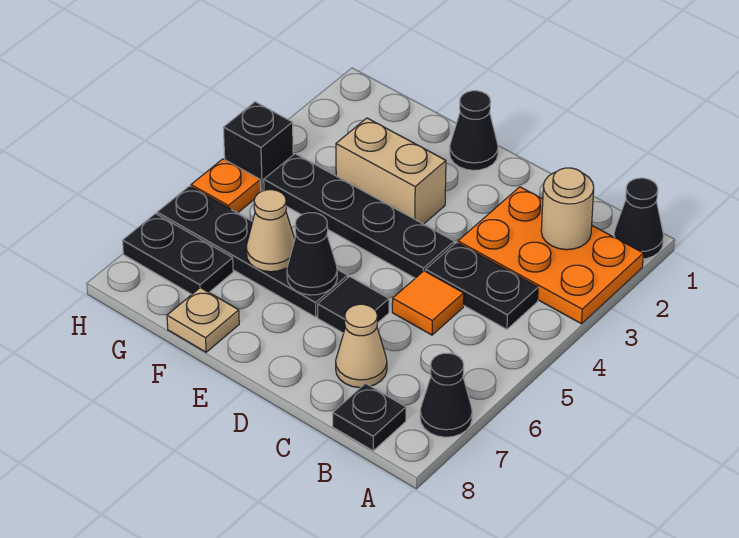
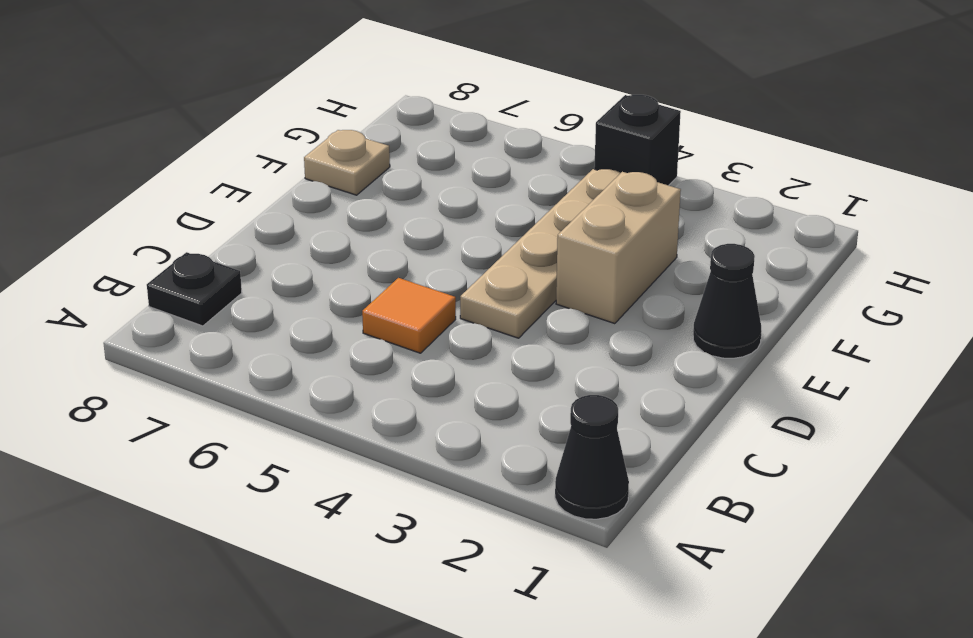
tan plate D4:G4 level 1 -> black plate D4:G4 level 1
none -> orange plate A2:C3 level 1
none -> black cone A7 level 1
none -> black plate B4:C4 level 1

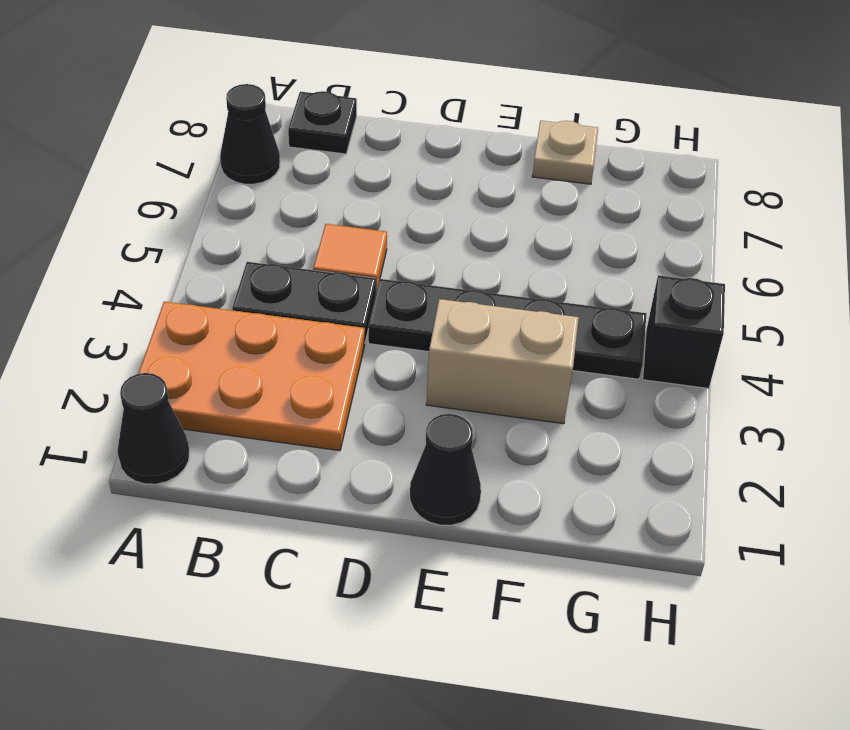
none -> tan cone C7 level 1
none -> black tile D6 level 1
none -> black plate E6:H6 level 1

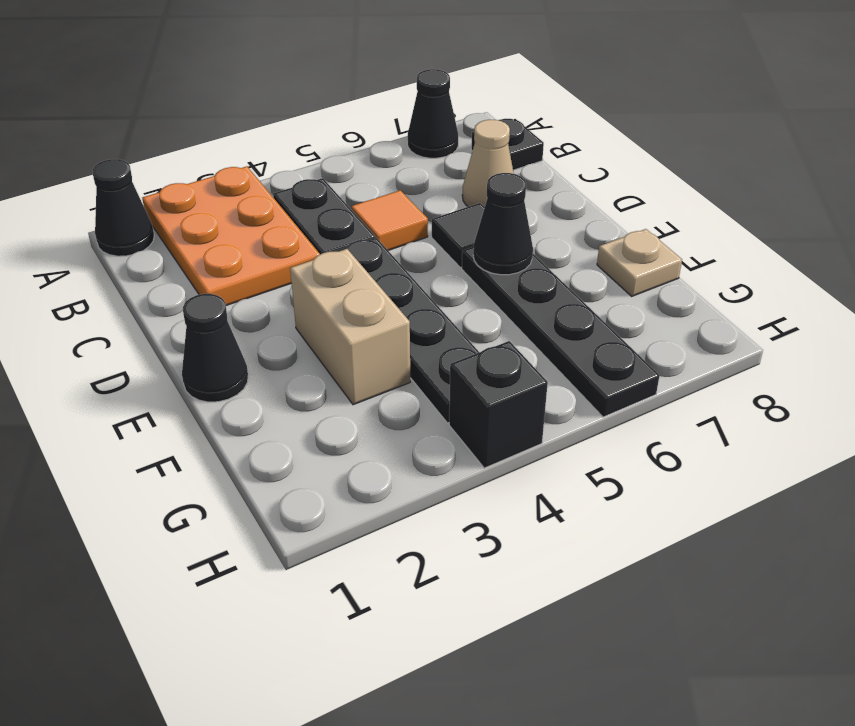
none -> black plate G7:H7 level 1
none -> orange plate H5 level 1
none -> tan round brick B2 level 2

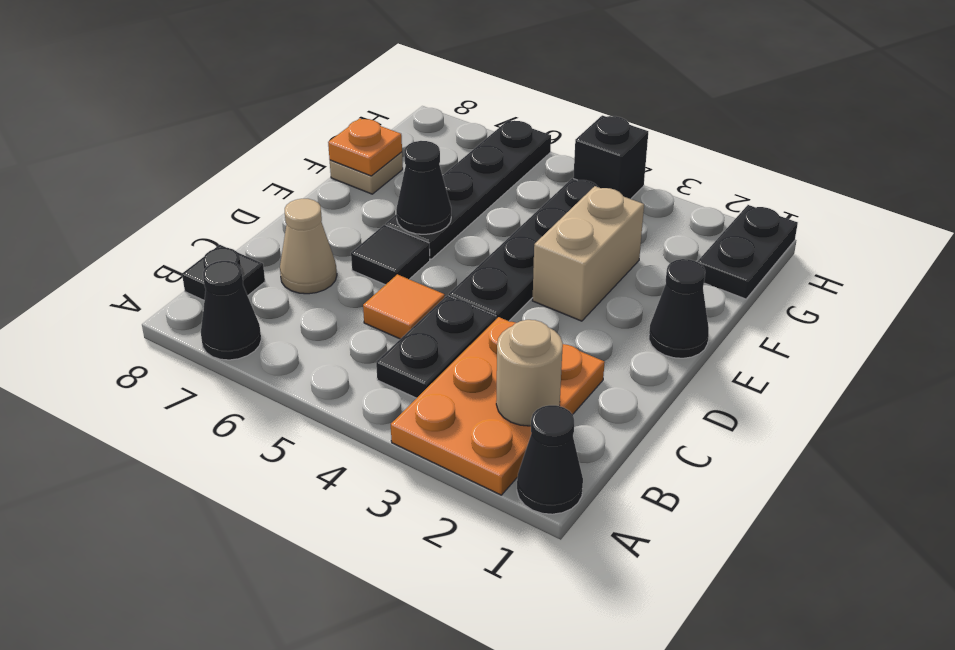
orange plate F8 level 2 -> orange plate H5 level 1
black plate G1:H1 level 1 -> black plate G7:H7 level 1
none -> tan cone F6 level 2

